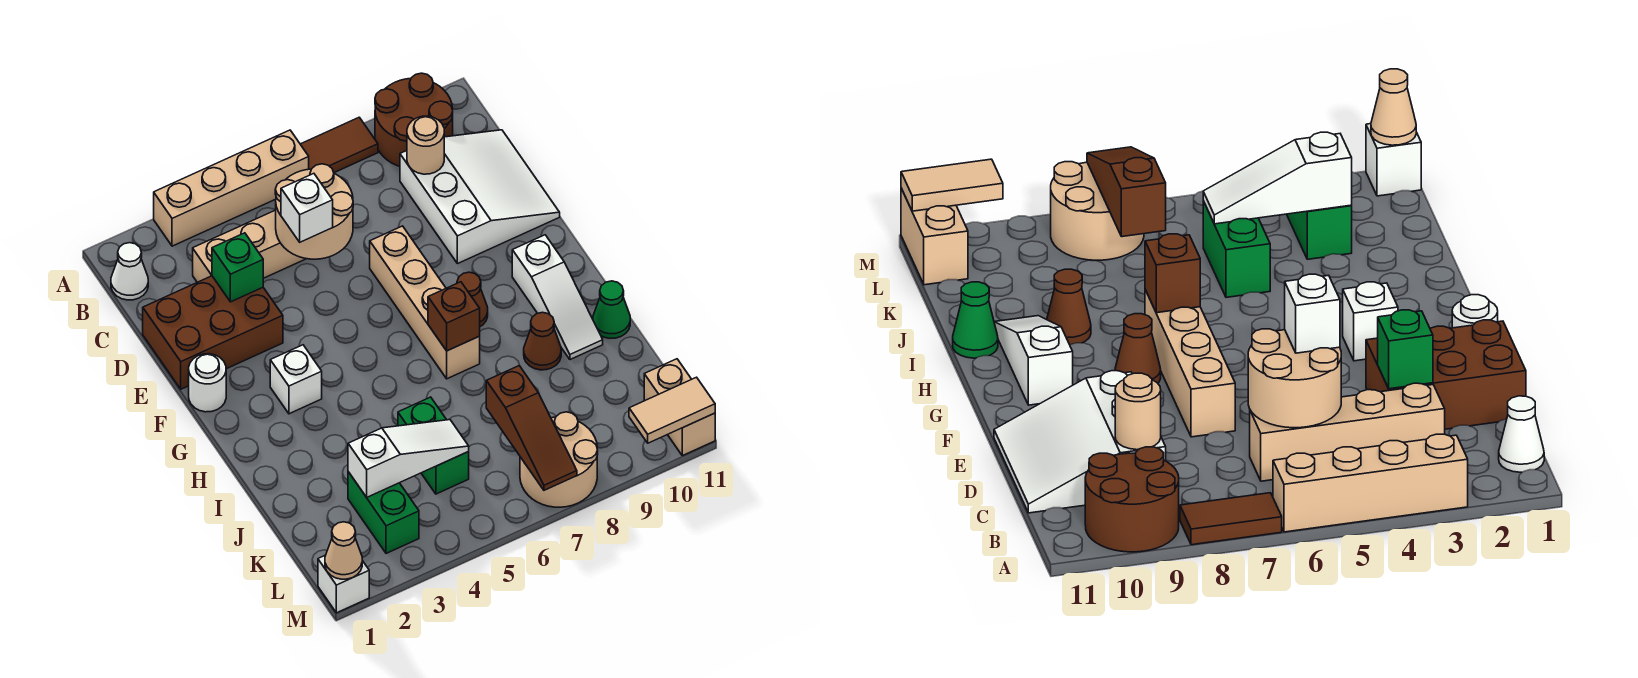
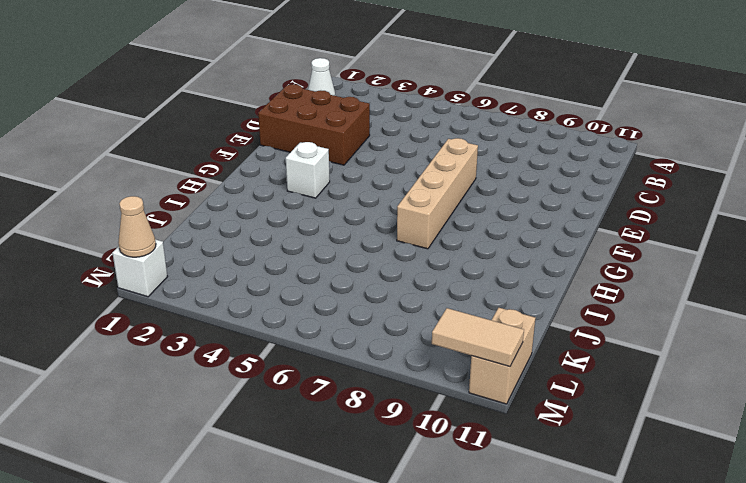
none -> tan brick A3:A6 level 1
none -> brown tile A7:A8 level 1
none -> brown round brick A9:B10 level 1

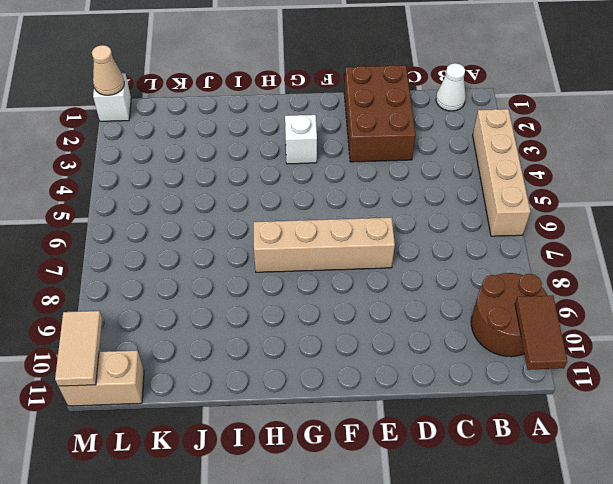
brown tile A10:A11 level 2 -> brown tile A7:A8 level 1
none -> tan brick C3:C6 level 1
none -> white slope C9:E11 level 1 top 9
none -> white round brick F1 level 1

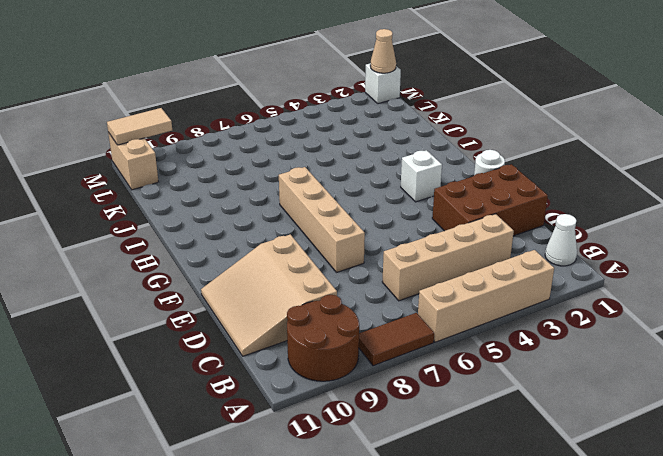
tan slope C9:E11 level 1 top 9 -> white slope C9:E11 level 1 top 9
none -> brown cone G8 level 1
none -> white slope G10:I10 level 1 top G
none -> brown cone I9 level 1

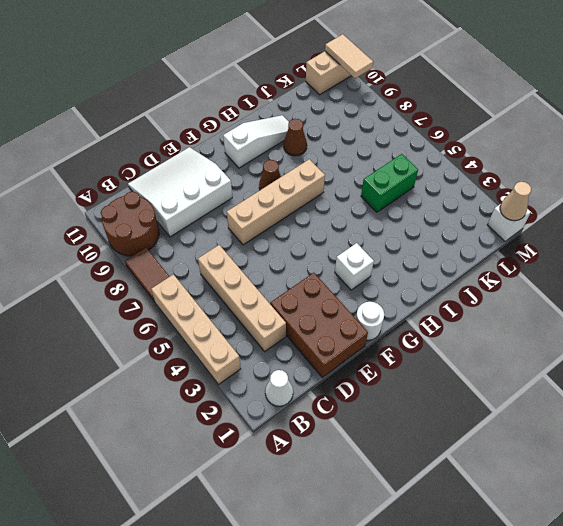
none -> green cone I11 level 1
none -> green brick K3:L3 level 1
none -> tan round brick L7:M8 level 1

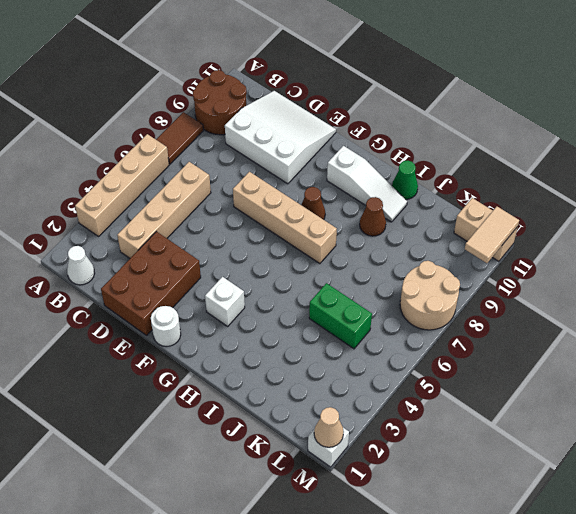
none -> green brick K3:L3 level 1
none -> tan round brick C5:D6 level 2
none -> tan round brick C9 level 2

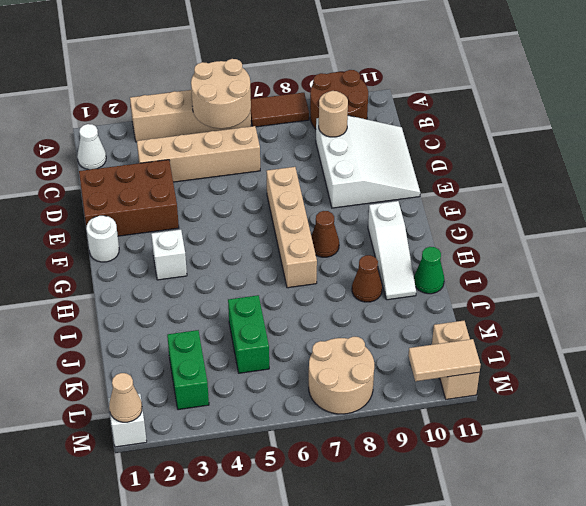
tan round brick A5:B6 level 2 -> tan round brick C5:D6 level 2
none -> green brick D3 level 2
none -> brown brick H7 level 2
none -> white slope K3:K5 level 2 top 3

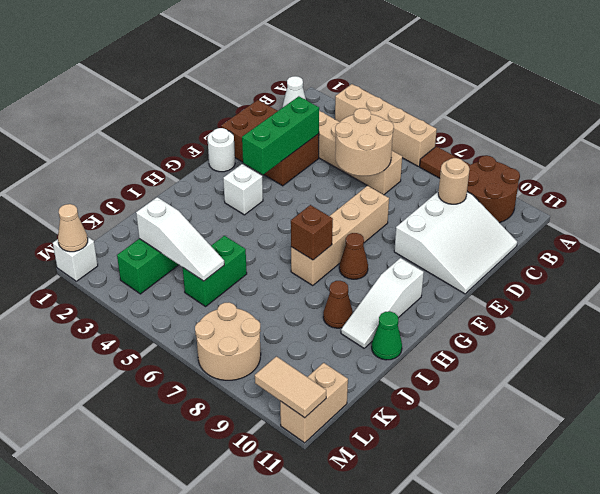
green brick D3:F3 level 2 -> green brick D3 level 2
none -> brown slope K7:M7 level 2 top K
none -> white brick D5 level 3

